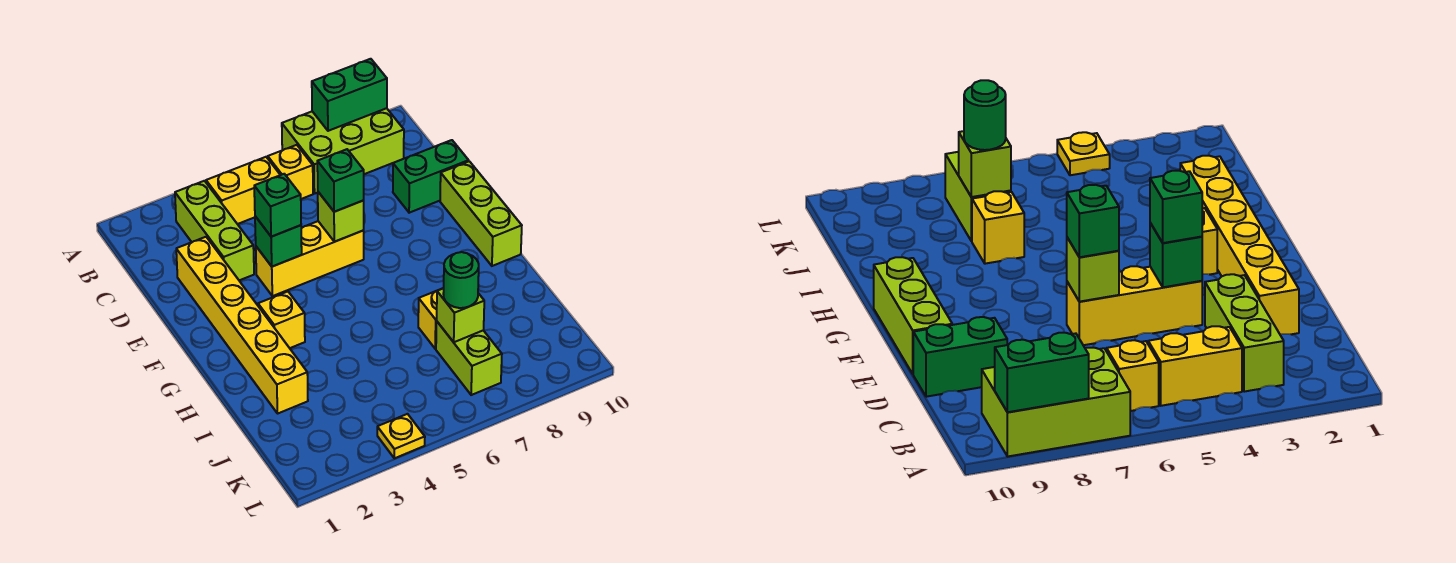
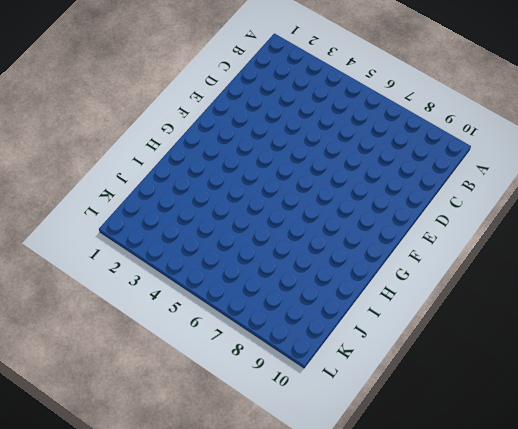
none -> lime brick A7:B9 level 1
none -> lime brick B3:D3 level 1
none -> yellow brick B4:B5 level 1

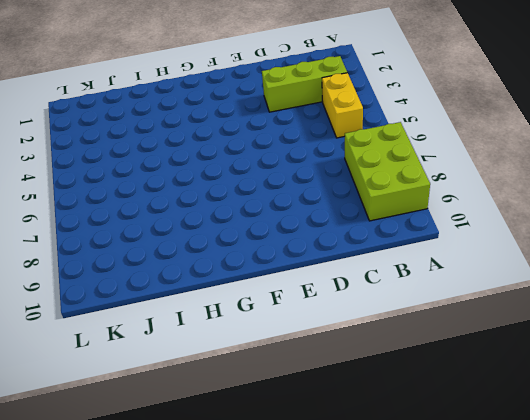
none -> yellow brick B6 level 1
none -> yellow brick D2:I2 level 1
none -> green brick D9:D10 level 1

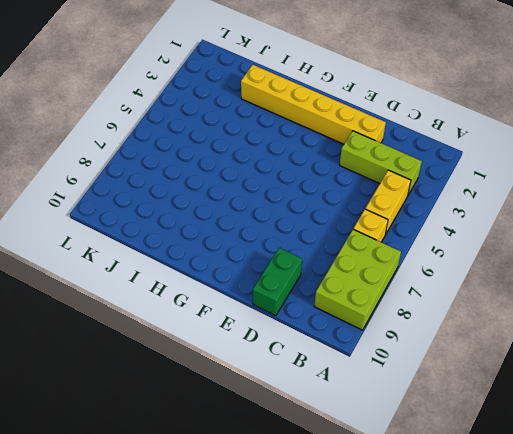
none -> yellow brick E4:E6 level 1
none -> lime brick E10:G10 level 1
none -> yellow brick G3 level 1

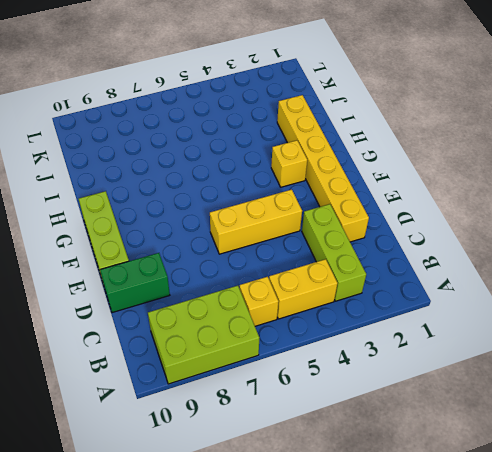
none -> yellow brick I7 level 1
none -> lime brick J7:K7 level 1
none -> yellow plate L4 level 1

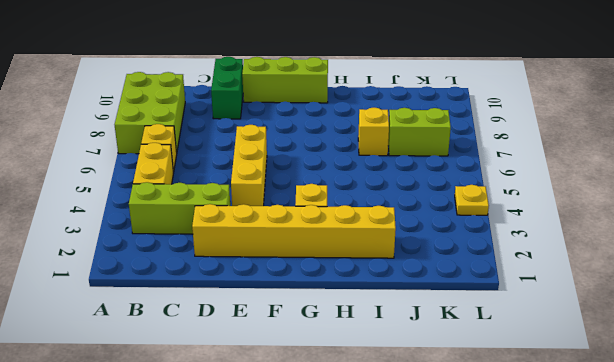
none -> green brick A8:A9 level 2
none -> green brick E4 level 2
none -> lime brick E6 level 2

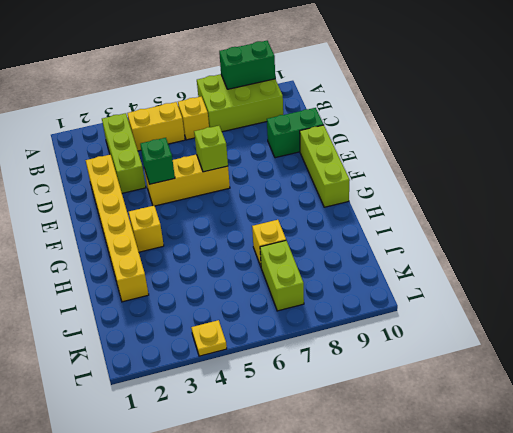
none -> lime brick J7 level 2
none -> green brick E4 level 3
none -> green brick E6 level 3

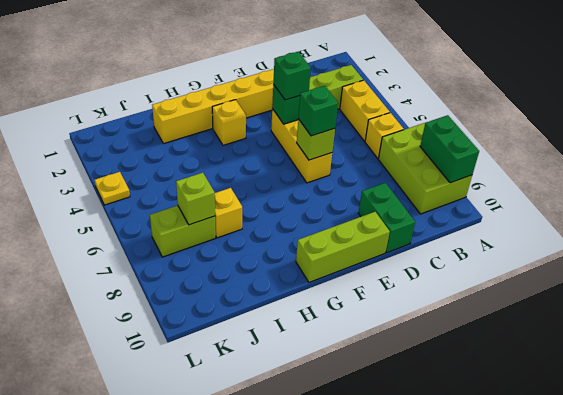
none -> green round brick J7 level 3

